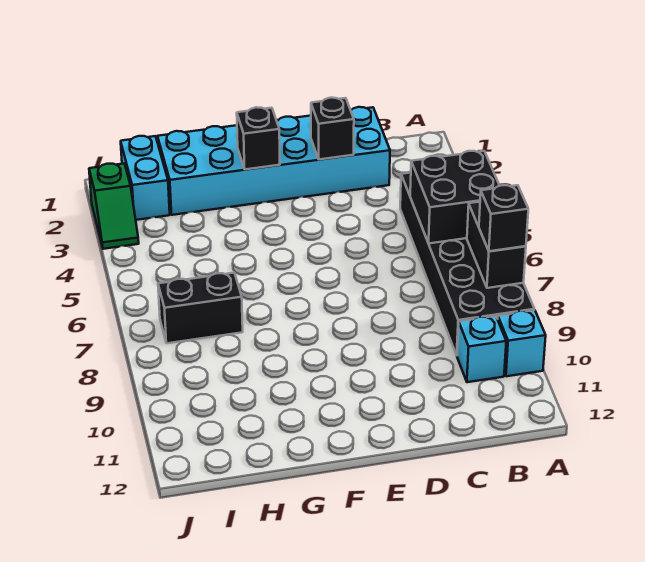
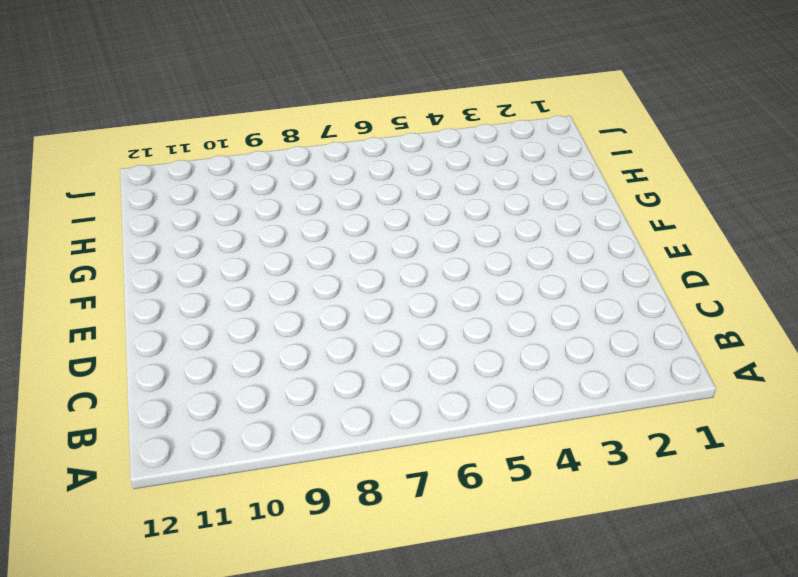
none -> black brick A4:B9 level 1
none -> cyan brick A10 level 1
none -> cyan brick B10 level 1

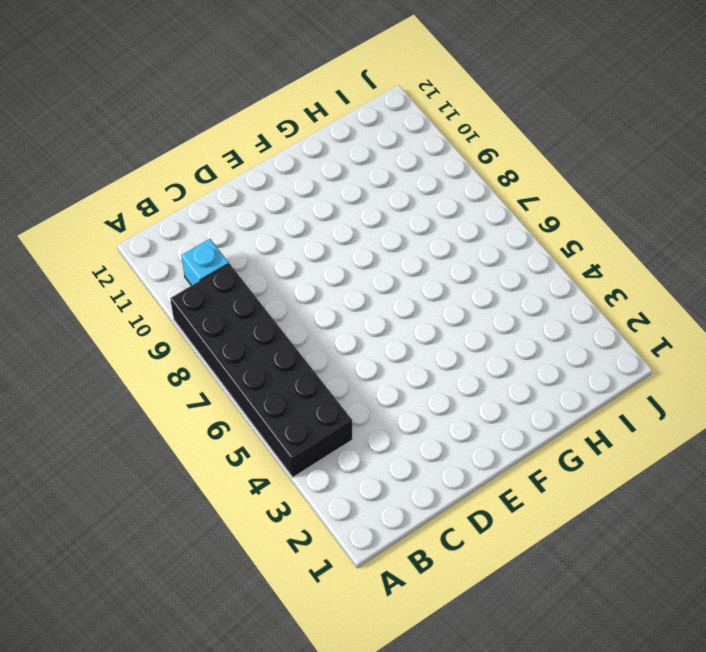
none -> cyan brick A10 level 1
none -> cyan brick C1:H2 level 1
none -> black brick H7:I7 level 1

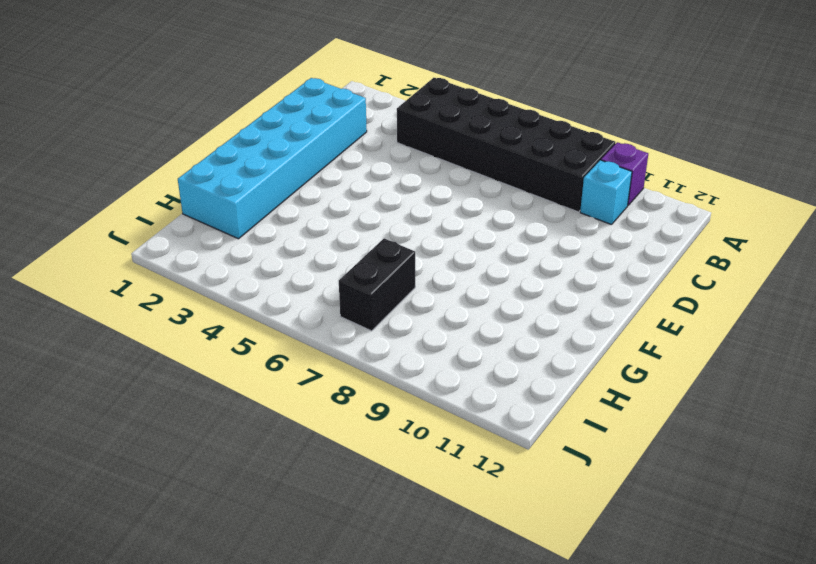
purple brick A10 level 1 -> cyan brick A10 level 1
none -> cyan brick I1:I2 level 1
none -> green slope J2:J3 level 1 top 2
none -> black brick A5:B6 level 2

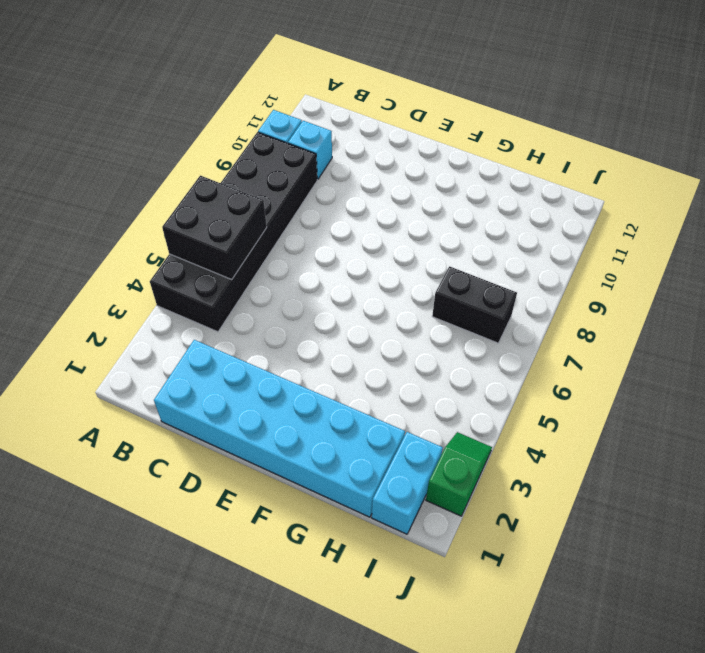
none -> black brick A7:A8 level 2
none -> black brick D2 level 2
none -> black brick F2 level 2

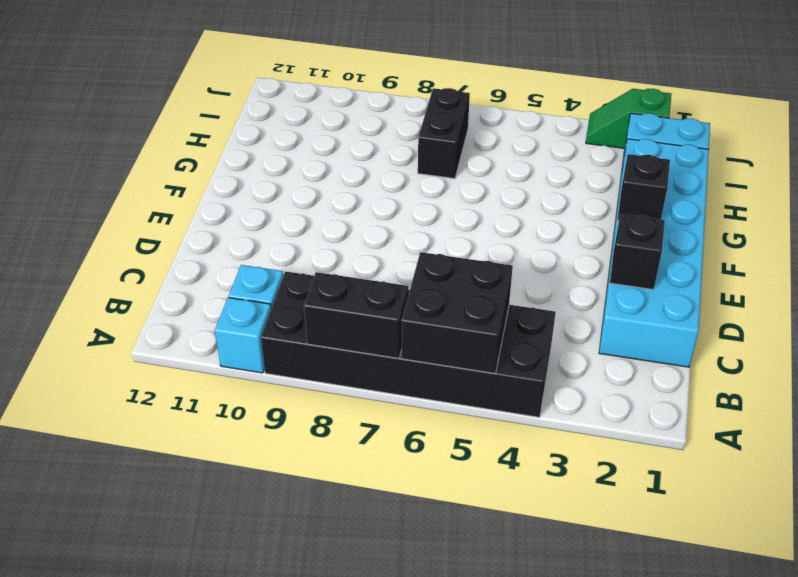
none -> black brick A8 level 3

